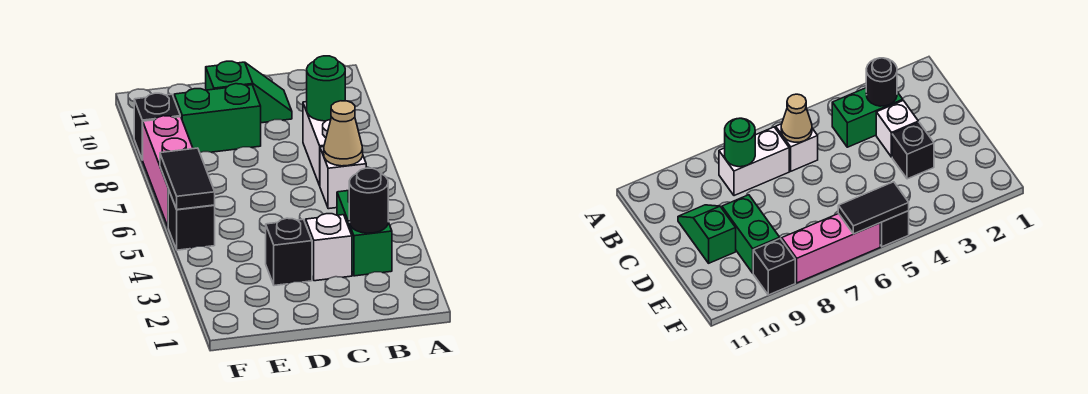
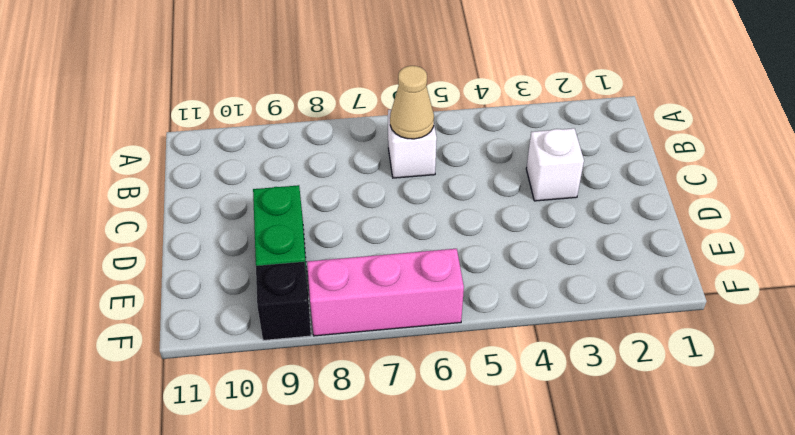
none -> green brick B3:B4 level 1
none -> white brick B7:B8 level 1
none -> green slope C10:D10 level 1 top D

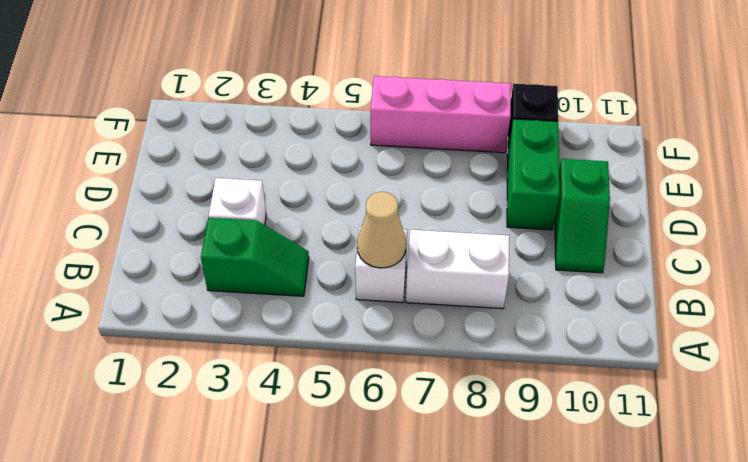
green slope B3:B4 level 1 top 3 -> green brick B3:B4 level 1
none -> black brick D3 level 1
none -> black brick F5 level 1
none -> black round brick B3 level 2

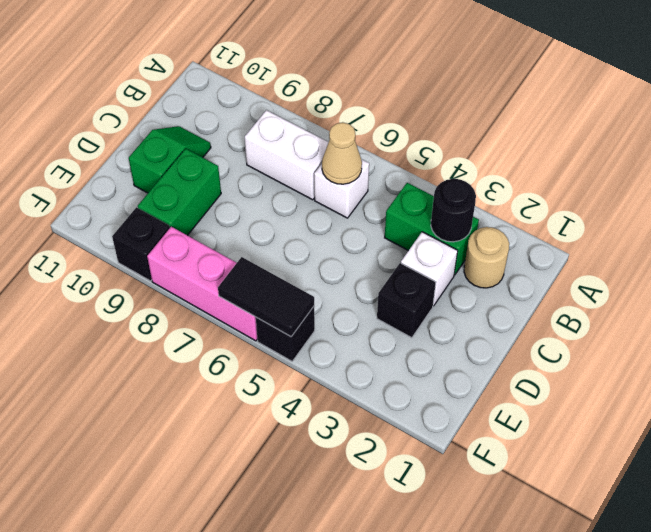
tan round brick B2 level 1 -> none
none -> green round brick B8 level 2

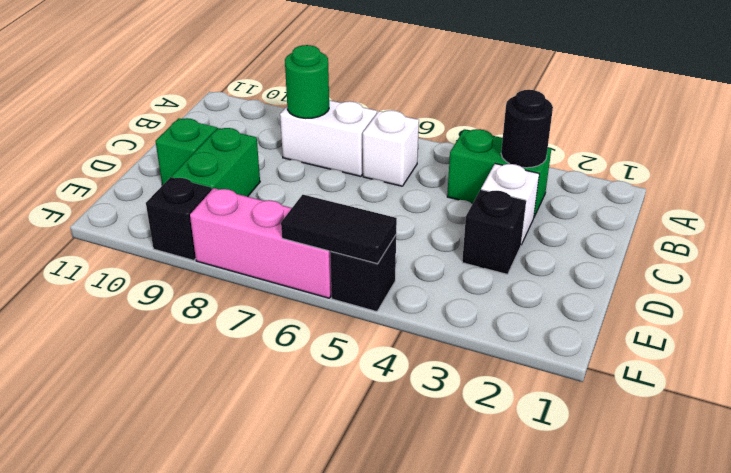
none -> tan cone B6 level 2

